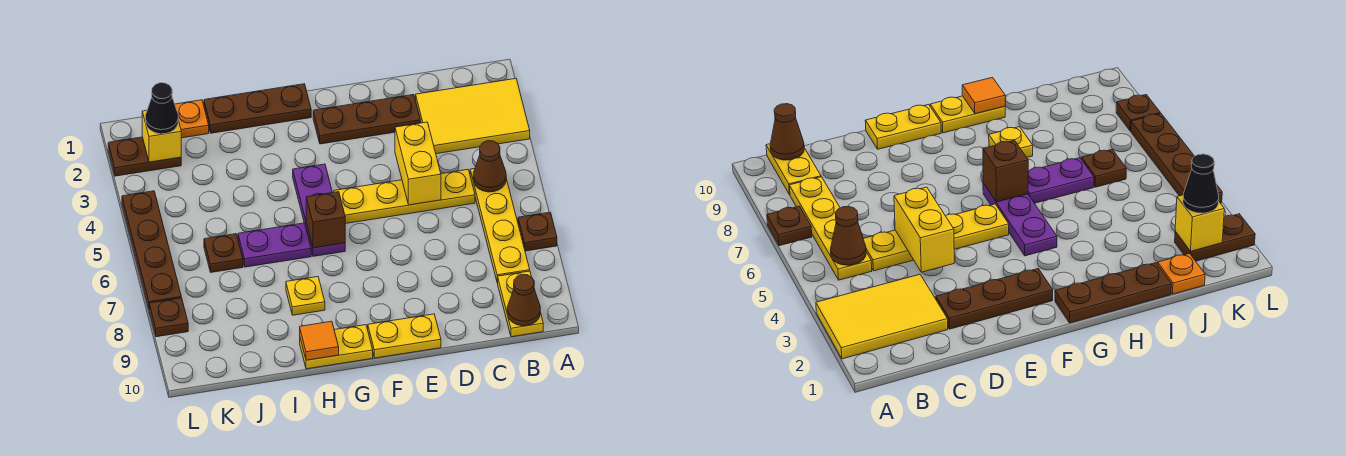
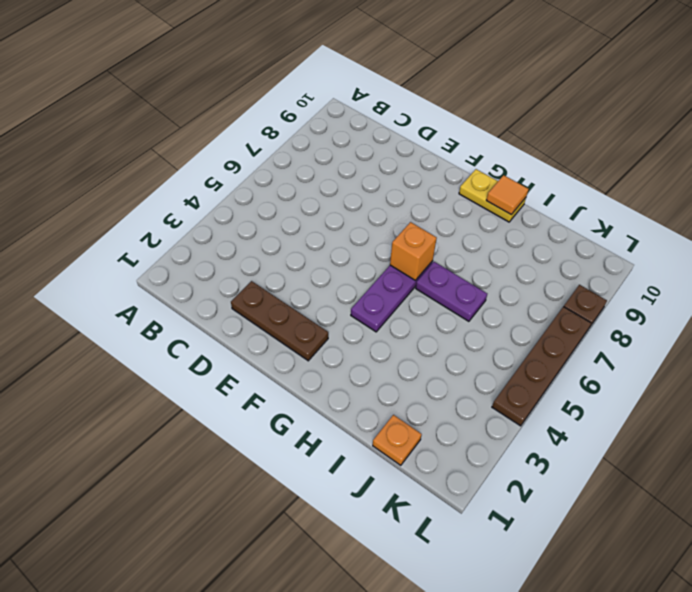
orange brick G6 level 2 -> brown brick G6 level 2
none -> yellow tile A2:C3 level 1
none -> brown plate A7 level 1
none -> yellow plate B5:B8 level 1

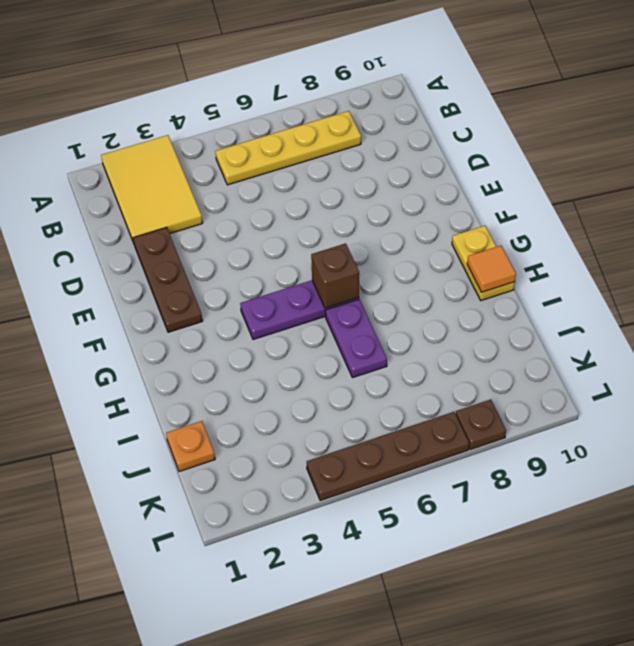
none -> brown plate A7 level 1
none -> yellow plate B9:B10 level 1
none -> yellow plate C5:F5 level 1

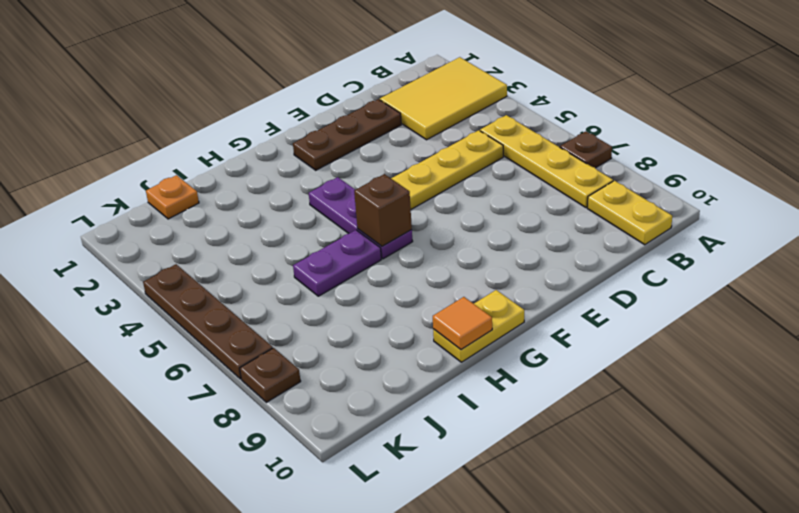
none -> yellow plate E10:F10 level 1
none -> brown plate G1:I1 level 1
none -> yellow plate H8 level 1

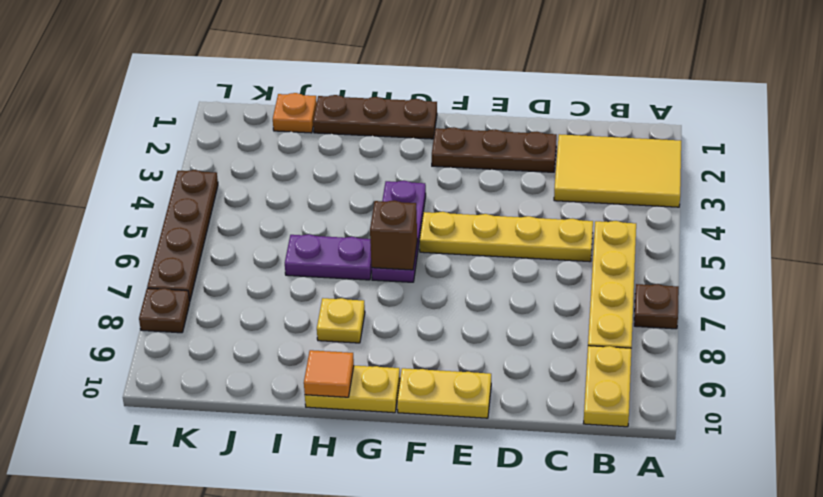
none -> brown plate J6 level 1
none -> brown plate K2:L2 level 1
none -> brown cone B5 level 2

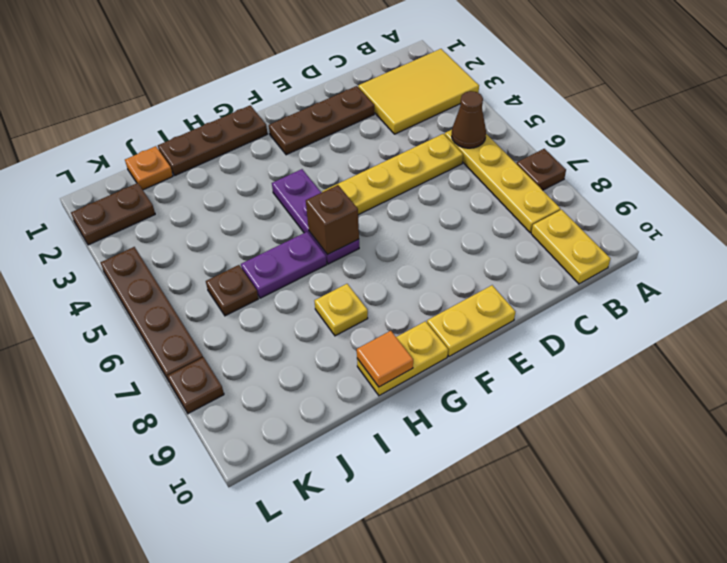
none -> brown cone B10 level 2
none -> yellow brick D4:D5 level 2
none -> yellow brick K2 level 2

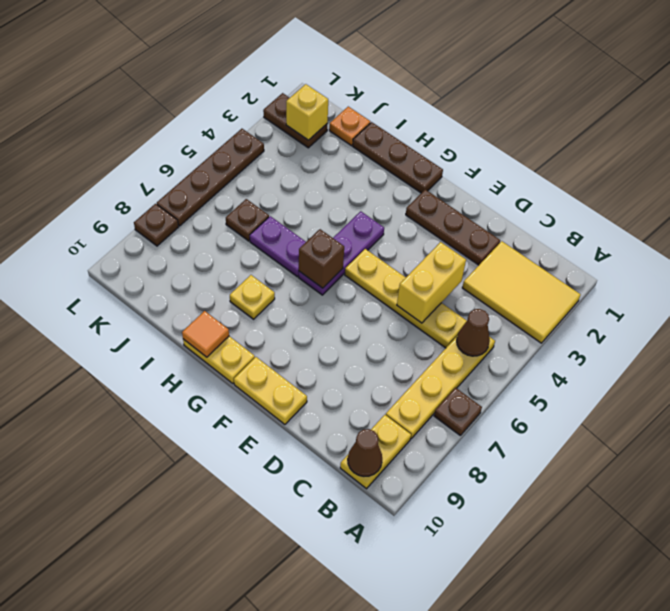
none -> black cone K2 level 3

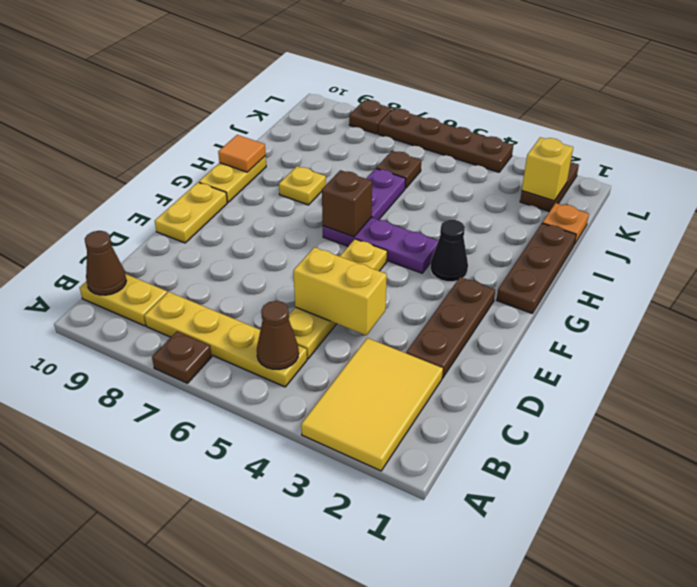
black cone G3 level 1 -> black cone K2 level 3

